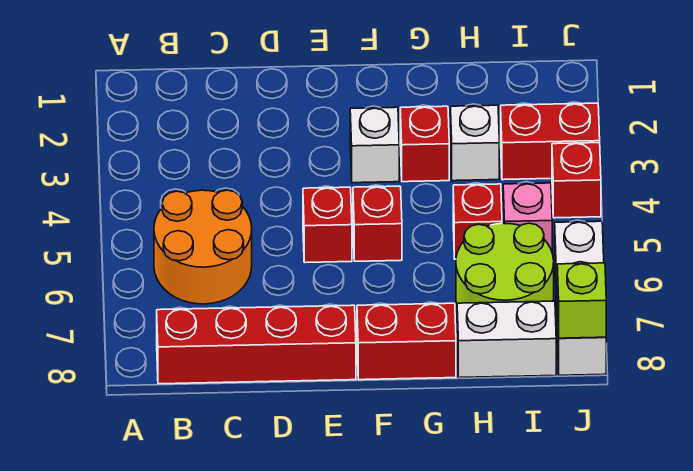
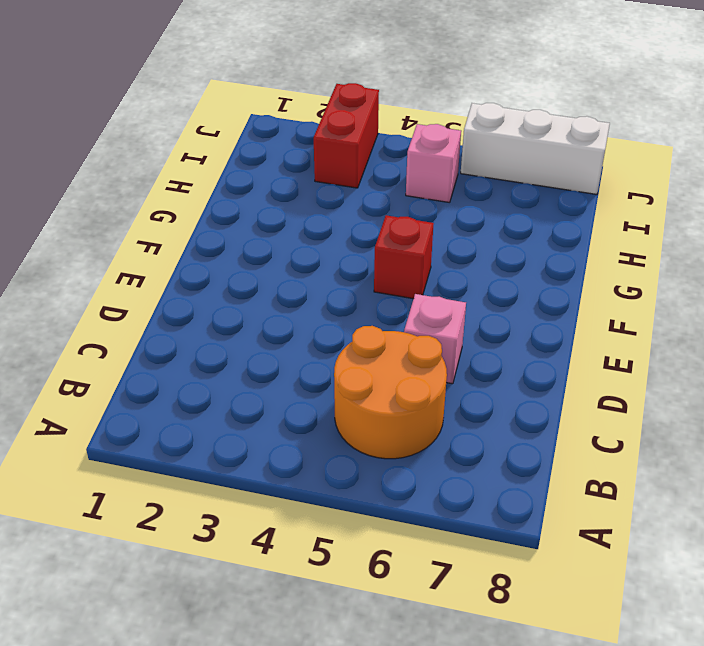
pink brick D6 level 1 -> none
none -> red brick B8:E8 level 1
none -> red brick E5 level 1
none -> white brick F3 level 1

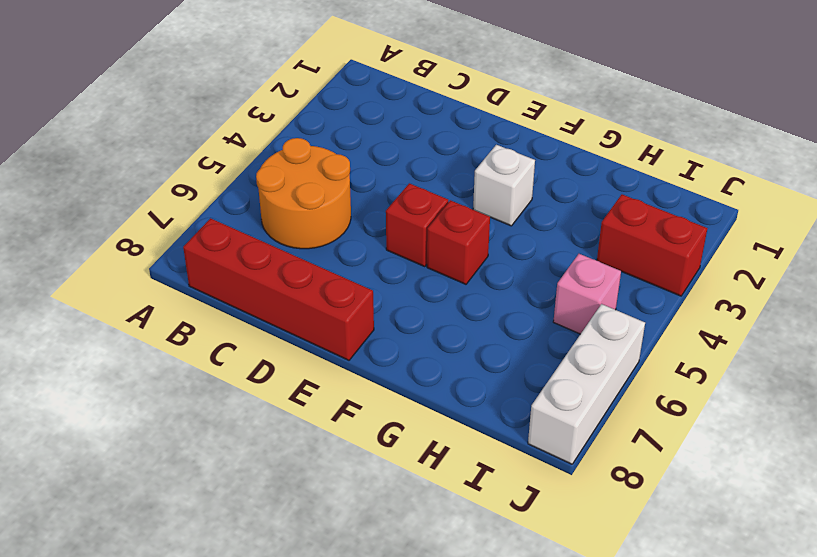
none -> red brick F8:G8 level 1
none -> red brick G3 level 1
none -> white brick H3 level 1

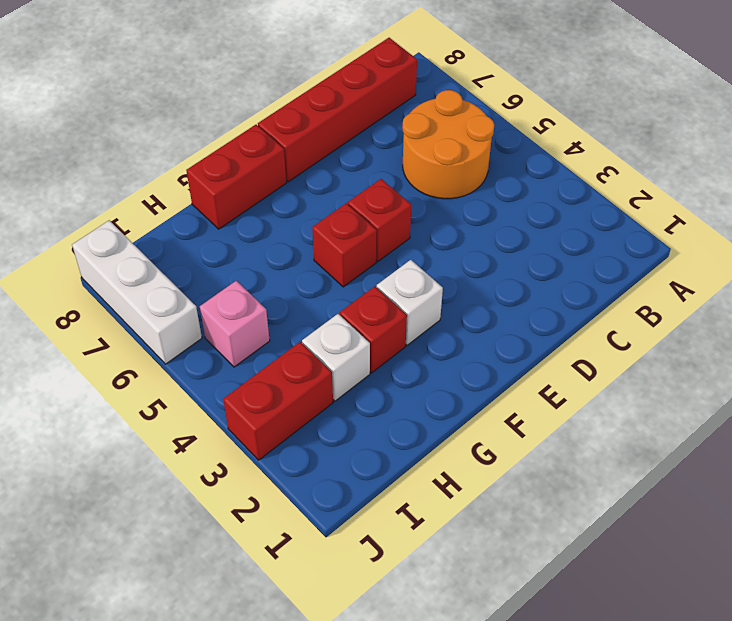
none -> red brick H5 level 1
none -> lime round brick H6:I7 level 1
none -> white brick H8:I8 level 1

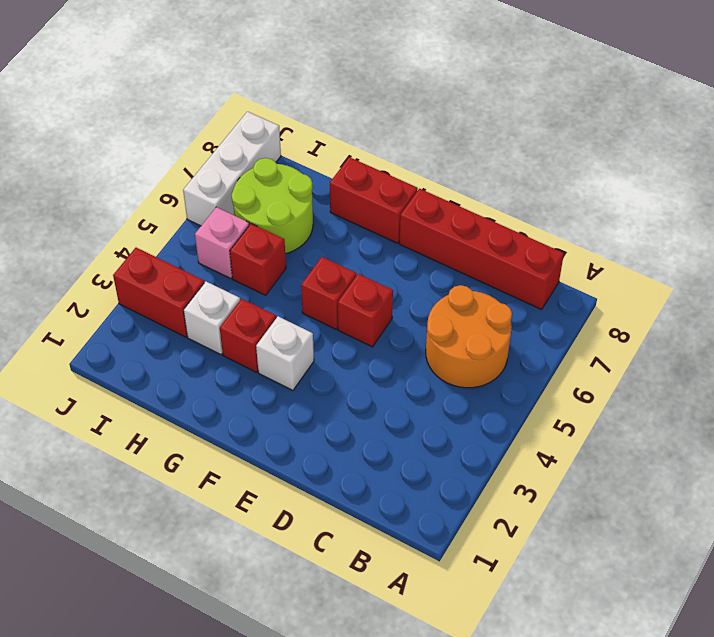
none -> white brick H8:I8 level 1
none -> red brick J4 level 1
none -> lime brick J8 level 2

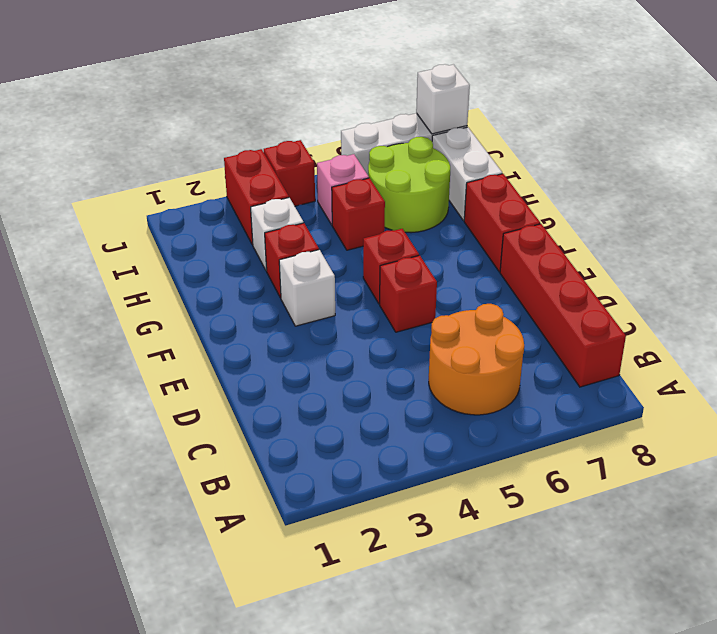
white brick J8 level 2 -> lime brick J8 level 2

